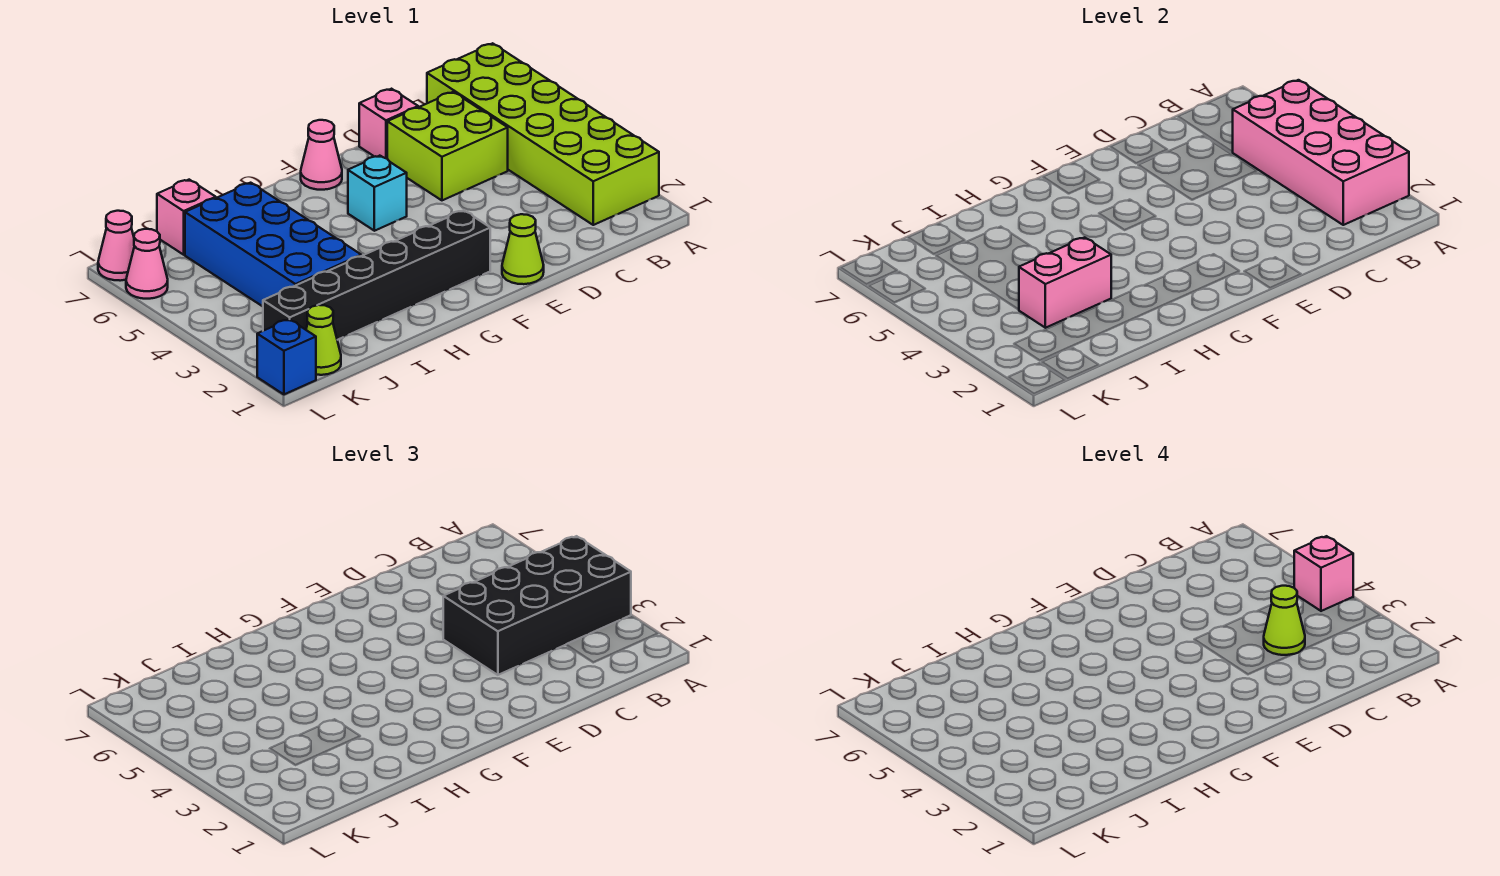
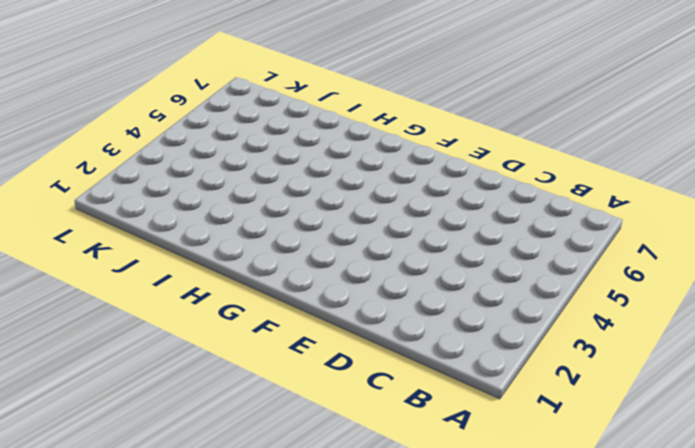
none -> lime brick A2:B7 level 1
none -> lime brick C5:D6 level 1
none -> pink brick D7 level 1

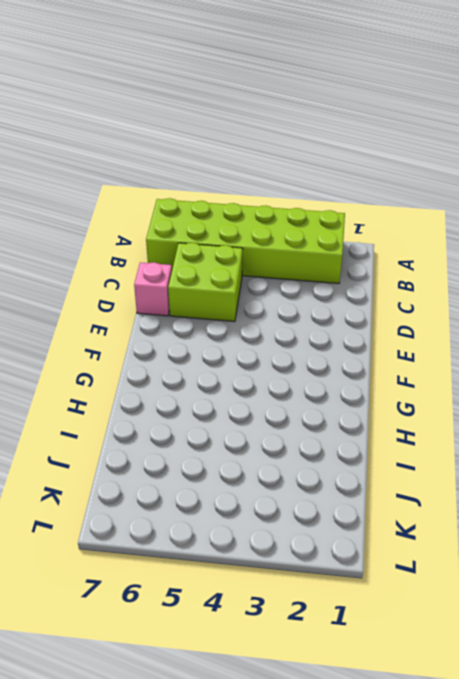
none -> lime cone E1 level 1
none -> black brick F2:K2 level 1
none -> cyan brick F5 level 1

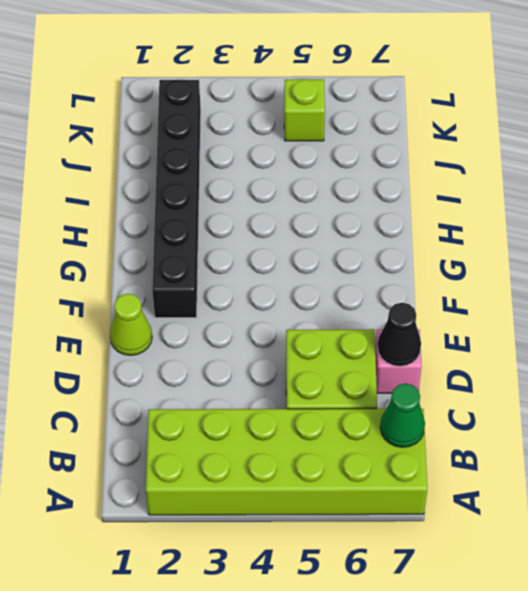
green cone B7 level 2 -> none
black cone D7 level 2 -> none
lime brick K5 level 1 -> none
none -> cyan brick F5 level 1
none -> pink cone F7 level 1
none -> blue brick I3:J6 level 1

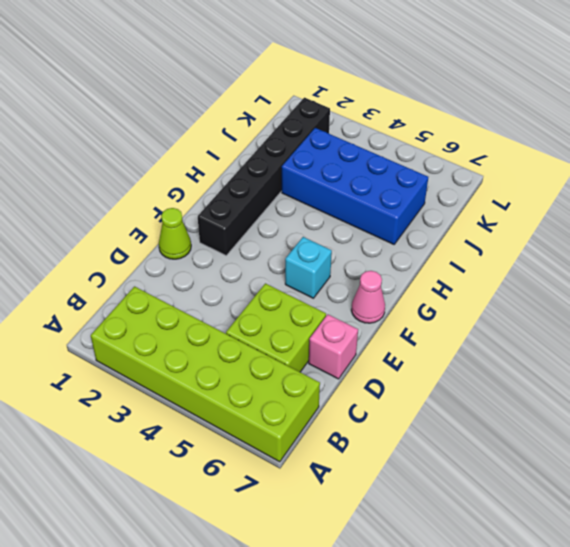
none -> pink brick J7 level 1
none -> lime cone K1 level 1
none -> blue brick L1 level 1

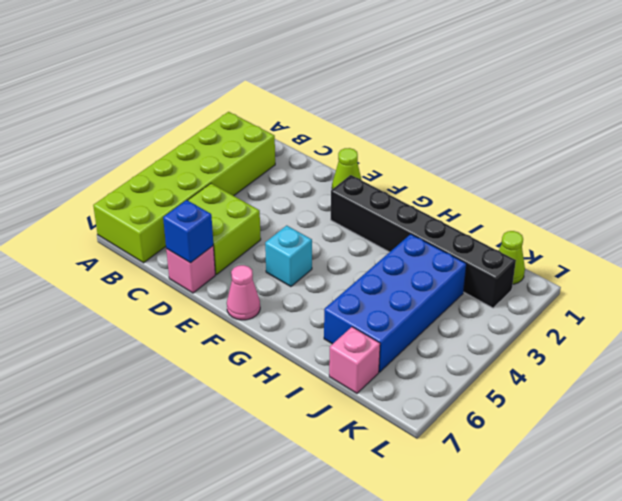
blue brick D7 level 2 -> blue brick L1 level 1
none -> pink cone L6 level 1
none -> pink cone L7 level 1
none -> pink brick A2:B5 level 2

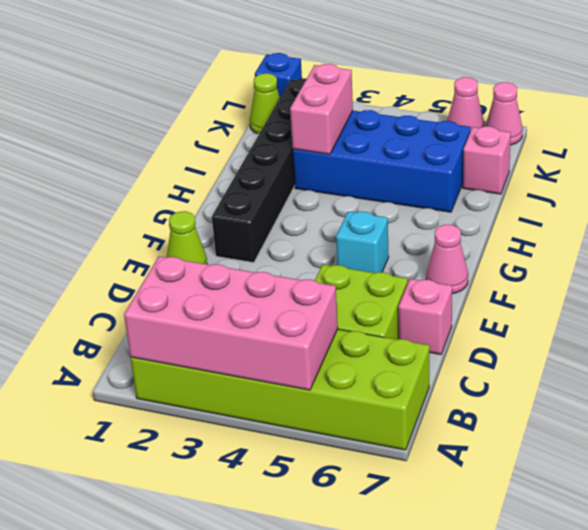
none -> black brick A3:D4 level 3
none -> pink brick A4 level 4
none -> lime cone C3 level 4

